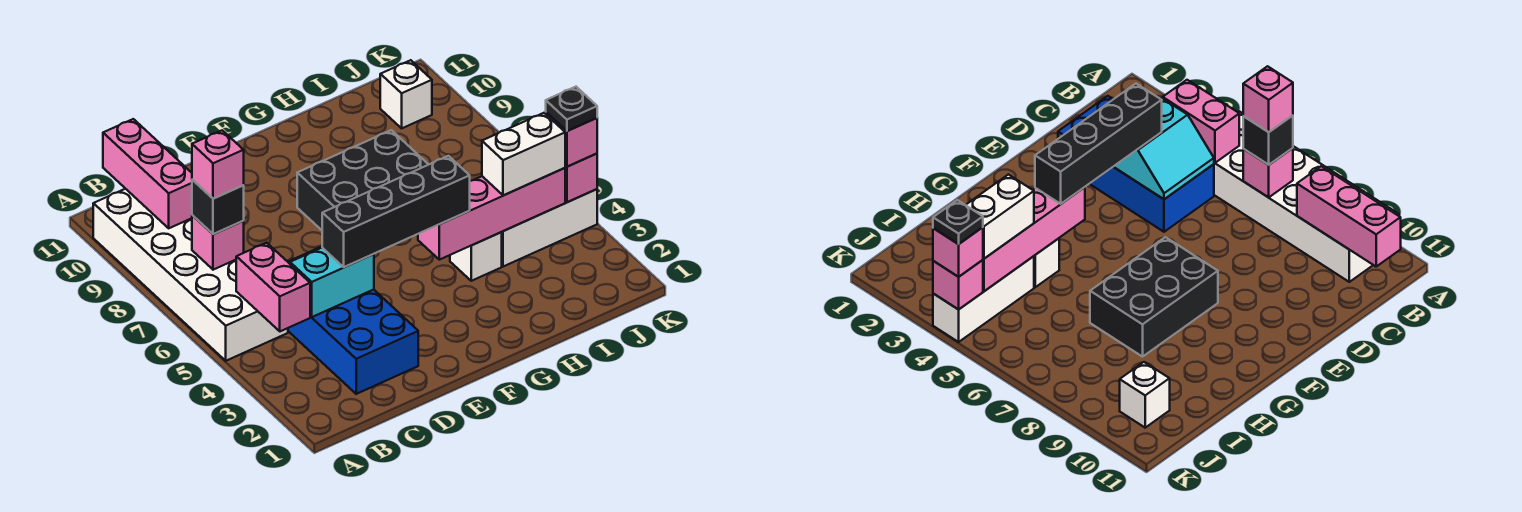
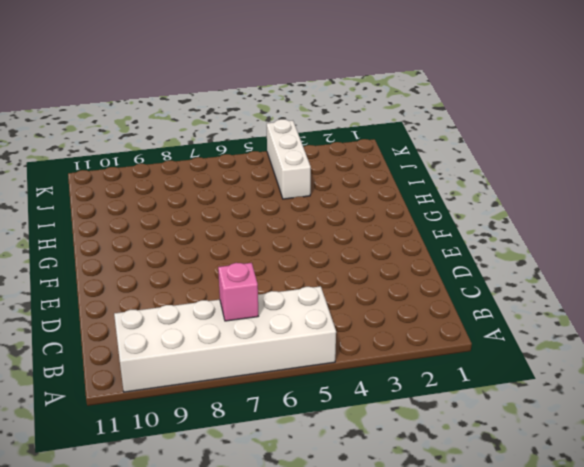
none -> blue brick C2:D5 level 1
none -> black brick F7:H8 level 1
none -> white brick H4 level 1

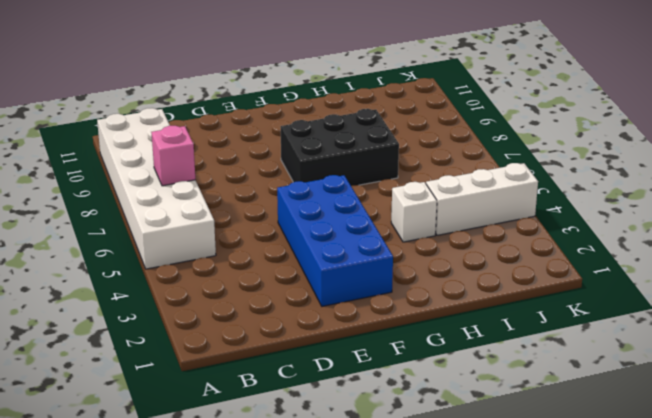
blue brick E2:F5 level 1 -> blue brick C2:D5 level 1
none -> white brick J10 level 1
none -> pink brick B4:B5 level 2
none -> pink brick B9:B11 level 2

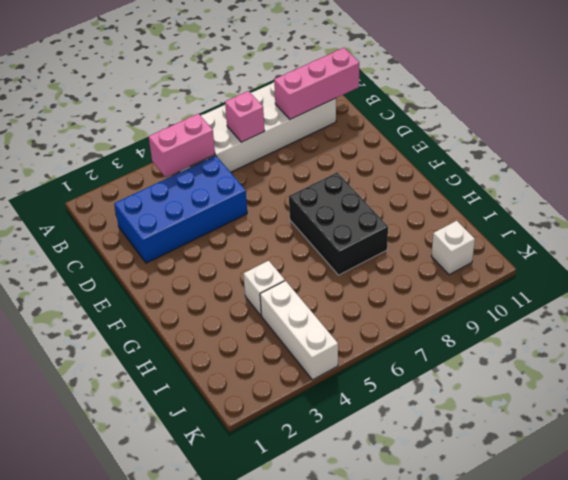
none -> cyan slope C4:D5 level 2 top 4
none -> pink brick G4:J4 level 2
none -> pink brick K4 level 2

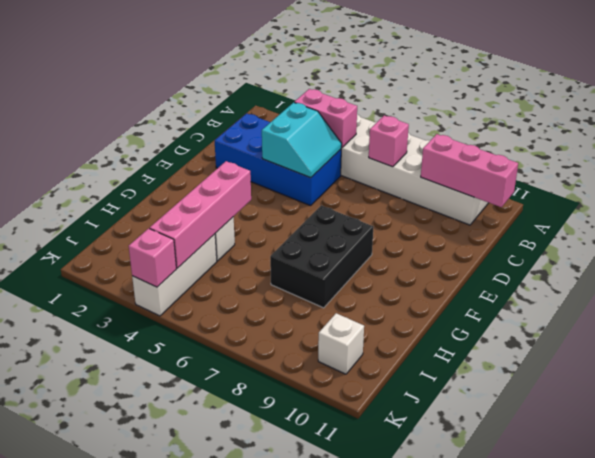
none -> black brick B7 level 3
none -> black brick D4:G4 level 3
none -> white brick I4:J4 level 3

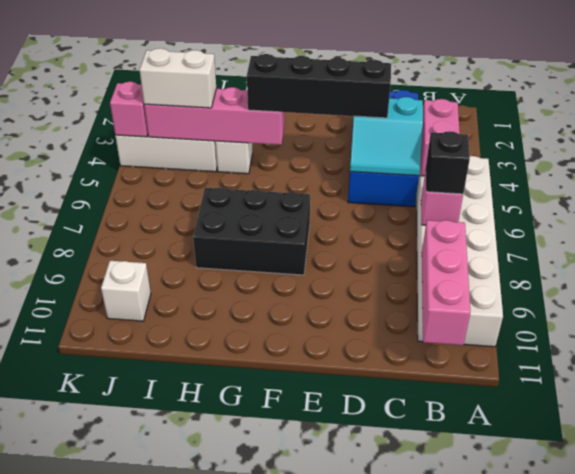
none -> pink brick K4 level 3
none -> pink brick B7 level 4
none -> black plate K4 level 4

